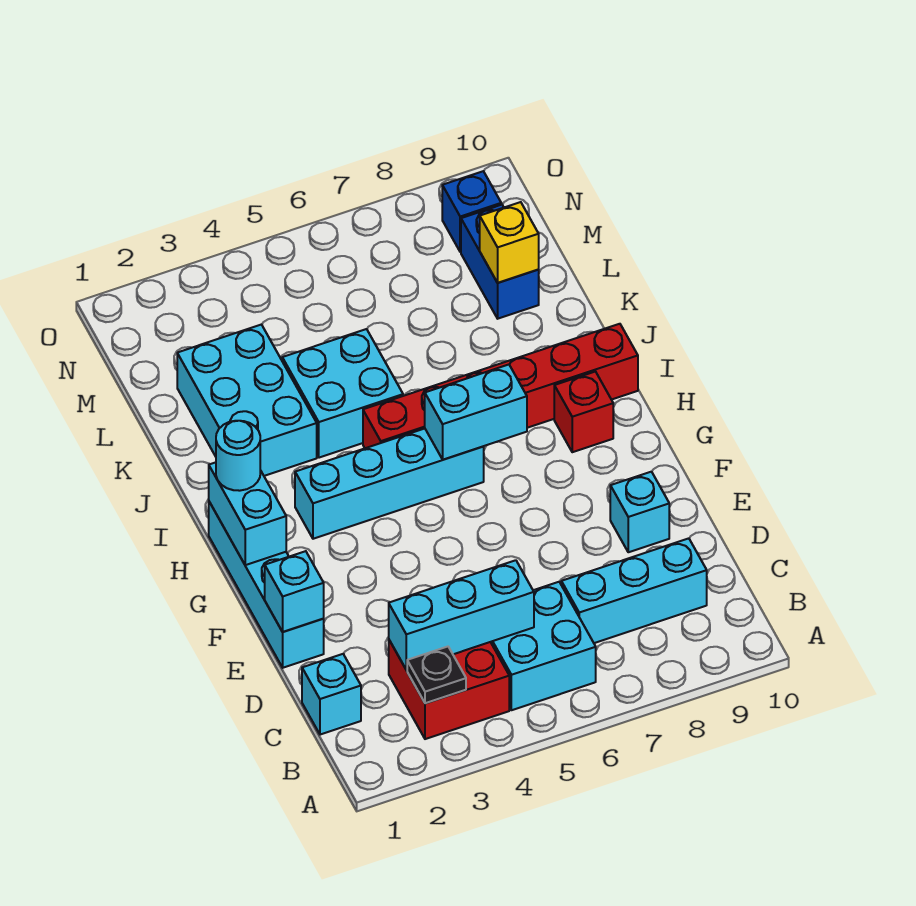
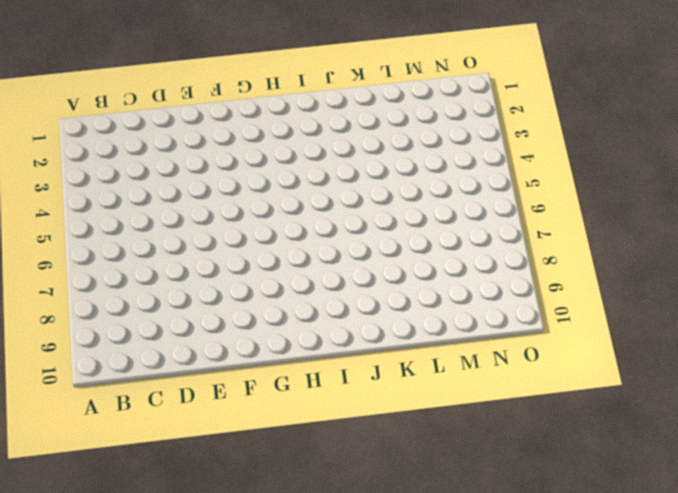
none -> red brick B3:C4 level 1
none -> cyan brick B5:C6 level 1
none -> cyan brick C1 level 1

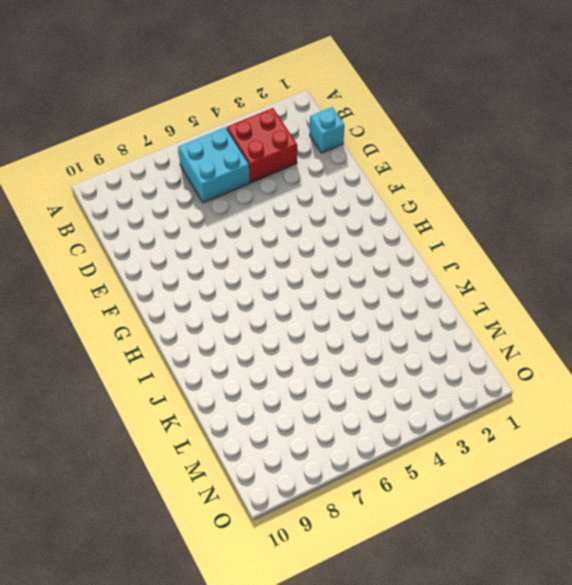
none -> cyan brick C7:C9 level 1
none -> cyan brick E1:H1 level 1
none -> cyan brick E9 level 1

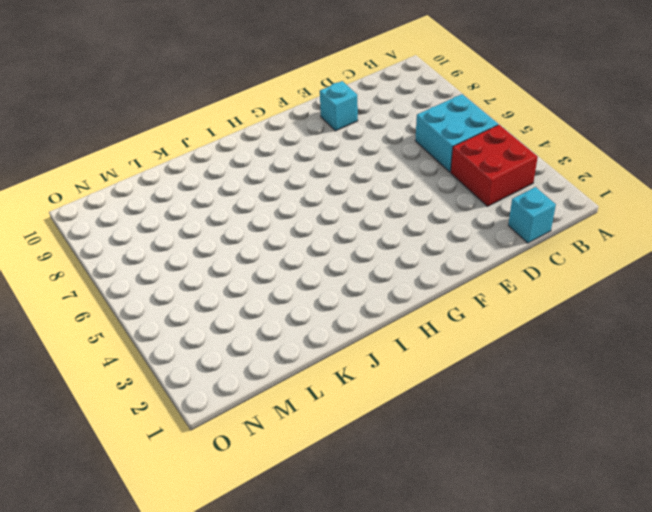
none -> cyan brick C7:C9 level 1
none -> cyan brick E1:H1 level 1
none -> cyan brick H3:H6 level 1

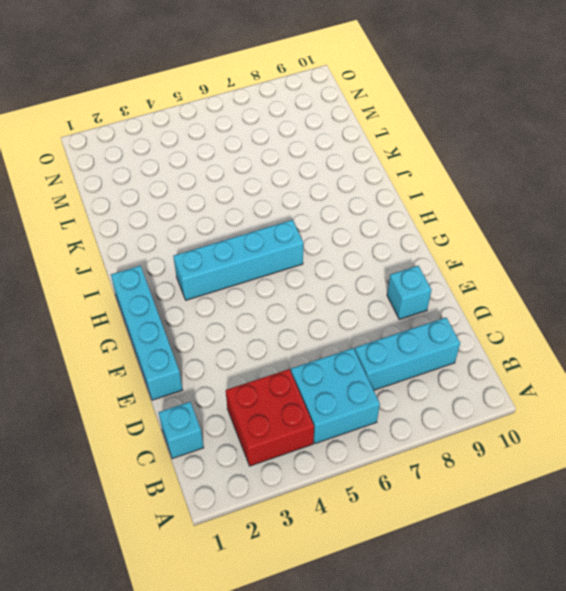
none -> red brick H9 level 1
none -> red brick I5:I10 level 1
none -> cyan brick J2:L3 level 1

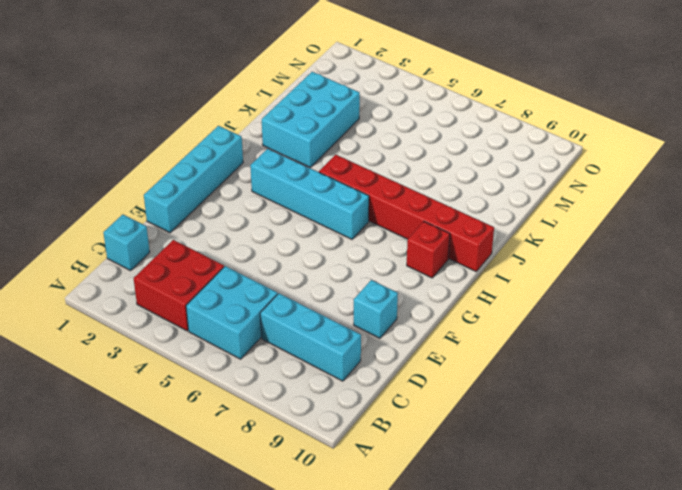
none -> cyan brick J4:K5 level 1
none -> blue brick L9:M9 level 1
none -> blue brick N9 level 1

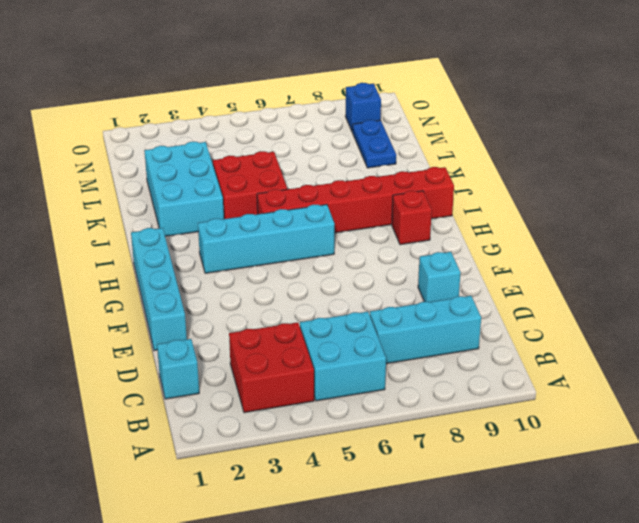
red brick J4:K5 level 1 -> cyan brick J4:K5 level 1
blue plate L9:M9 level 1 -> blue brick L9:M9 level 1
none -> black plate B3 level 2
none -> cyan brick C3:C5 level 2
none -> cyan brick E1 level 2

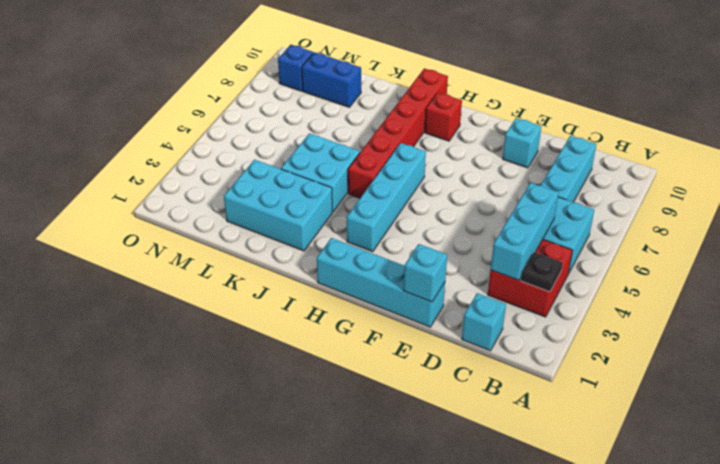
none -> cyan brick G1:H1 level 2
none -> cyan brick H6:H7 level 2
none -> yellow brick L9 level 2

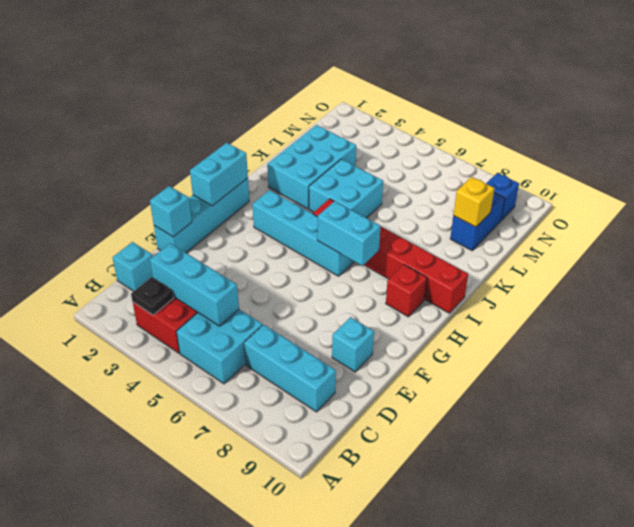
none -> cyan round brick H1 level 3

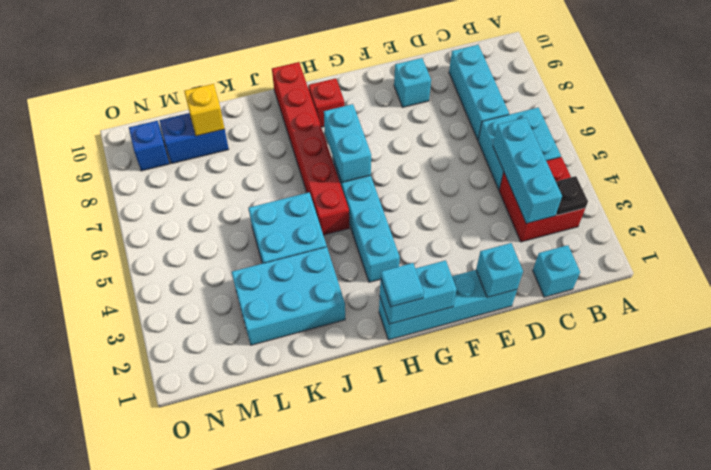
cyan tile H1 level 3 -> cyan round brick H1 level 3

